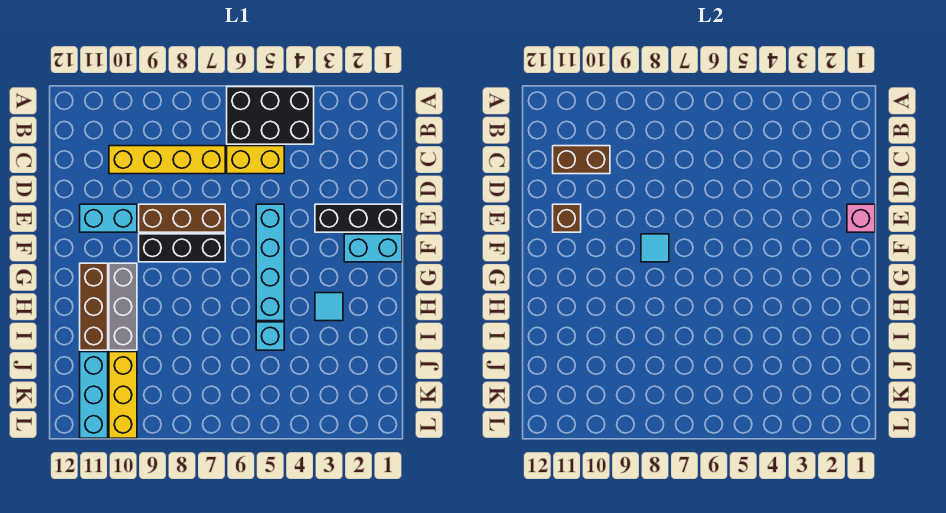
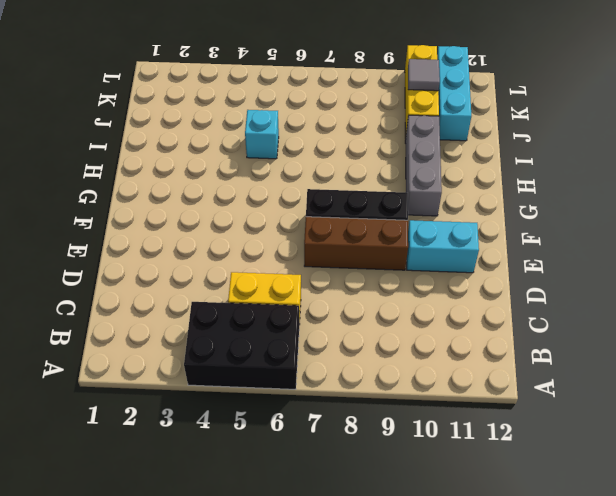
grey tile K10 level 2 -> none
none -> yellow brick C7:C10 level 1
none -> black brick E1:E3 level 1
none -> cyan brick E5:H5 level 1

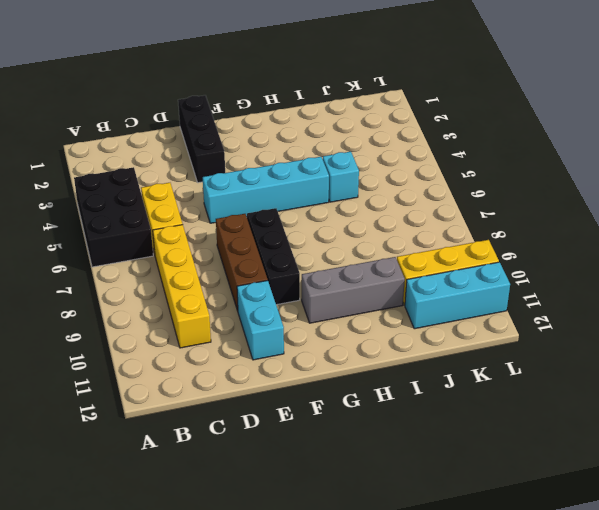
none -> cyan brick F1:F2 level 1
none -> brown brick G11:I11 level 1
none -> cyan tile H3 level 1

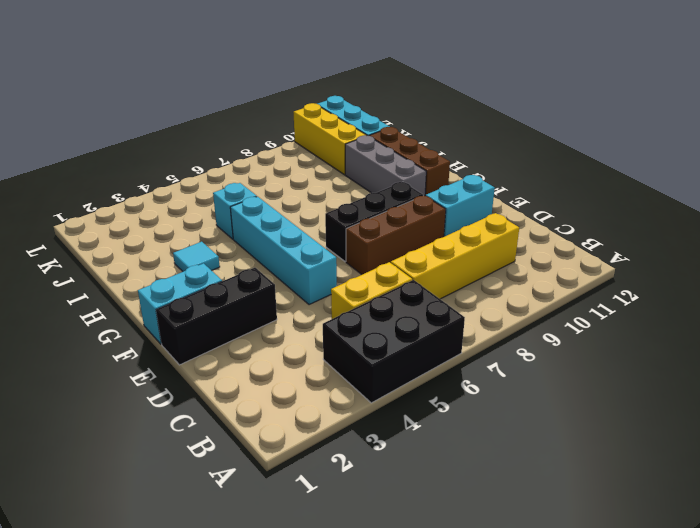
none -> brown brick C10:C11 level 2
none -> pink brick E1 level 2
none -> brown brick E11 level 2

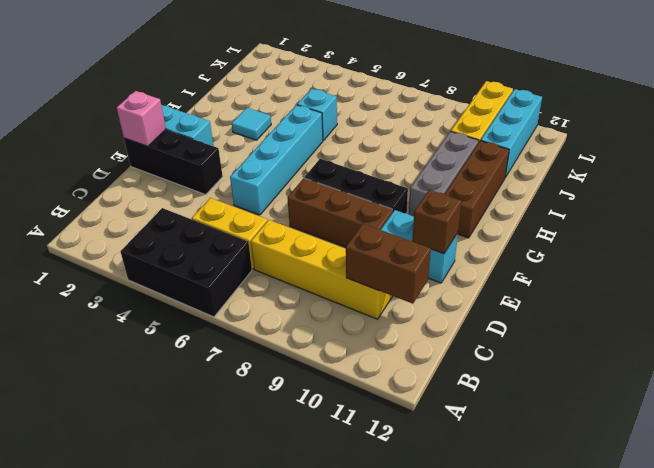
none -> cyan tile F8 level 2

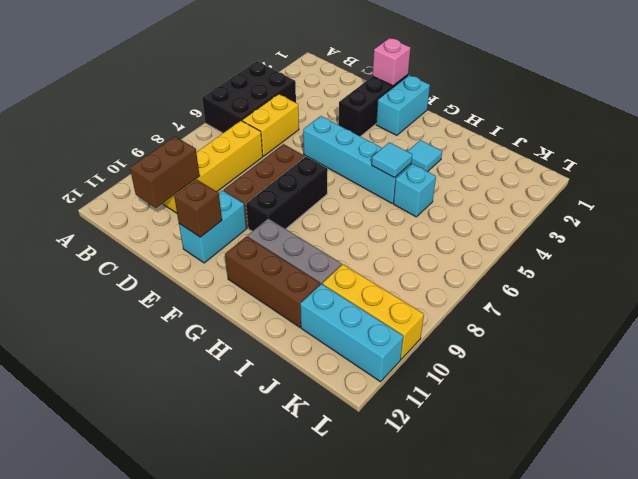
cyan tile H5 level 2 -> cyan tile F8 level 2

